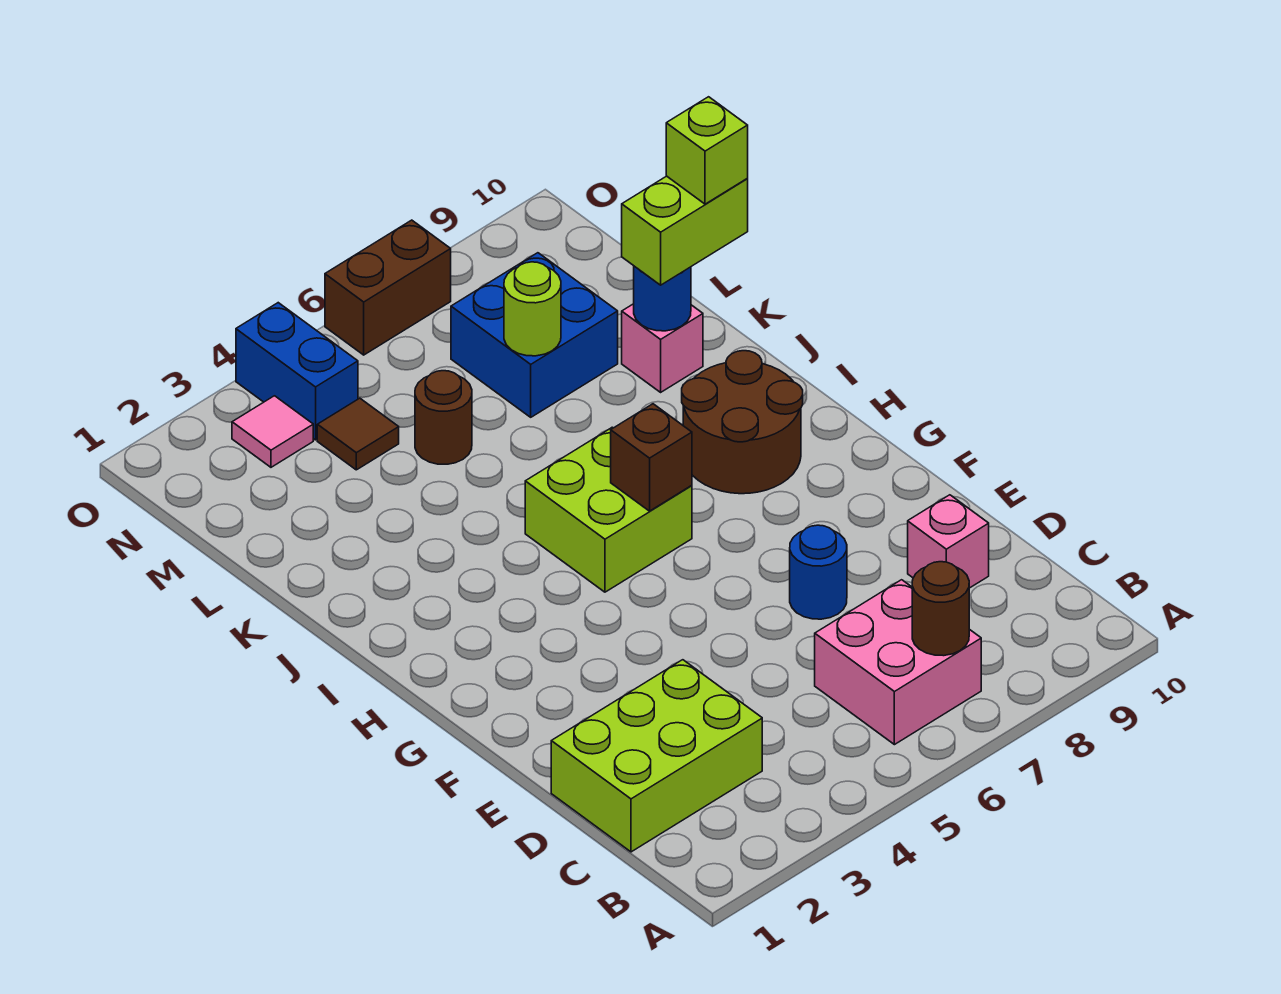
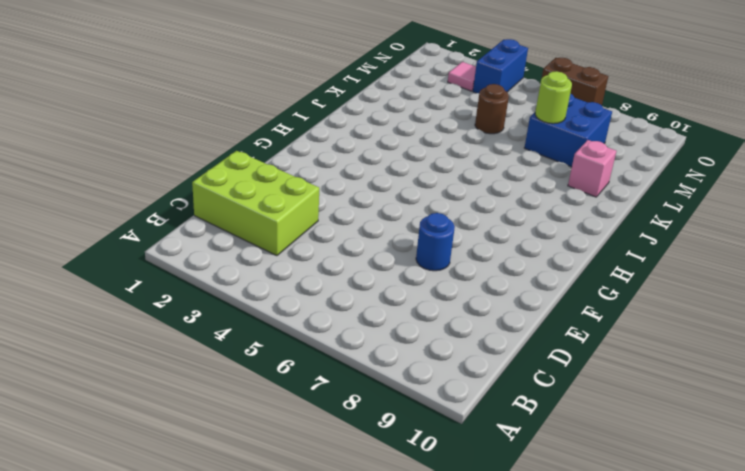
none -> pink brick B6:C7 level 1
none -> pink brick D9 level 1
none -> lime brick H5:I6 level 1

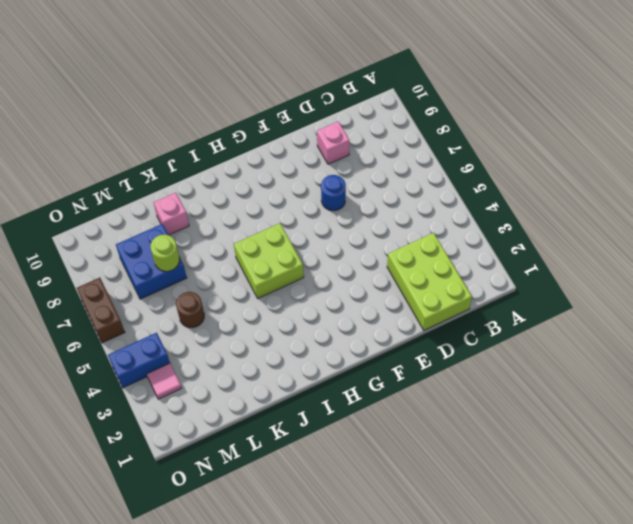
none -> pink brick B6:C7 level 1
none -> brown round brick H8:I9 level 1
none -> brown tile M4 level 1

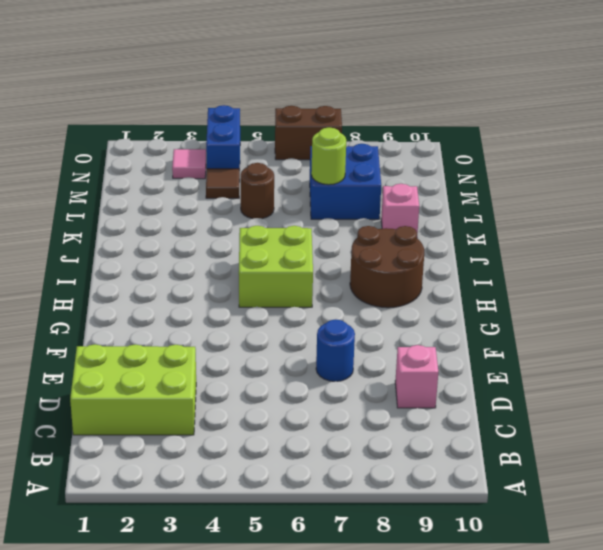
none -> pink brick B6:C7 level 1
none -> brown round brick B7 level 2
none -> brown brick H6 level 2

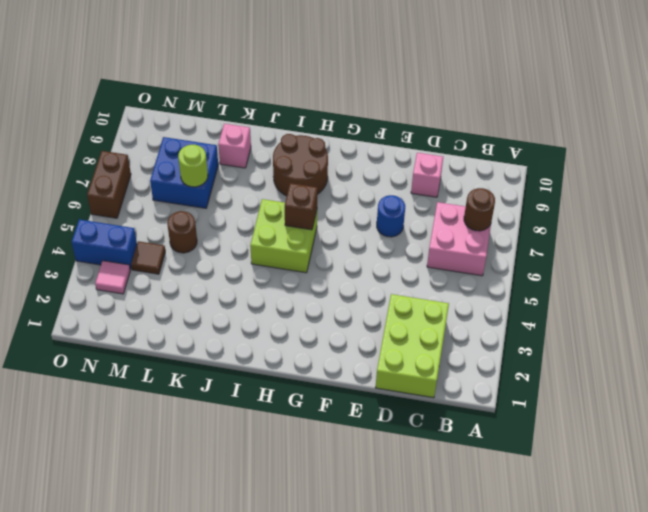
none -> blue round brick K9 level 2
none -> lime brick K9:K10 level 3
none -> lime brick K10 level 4

